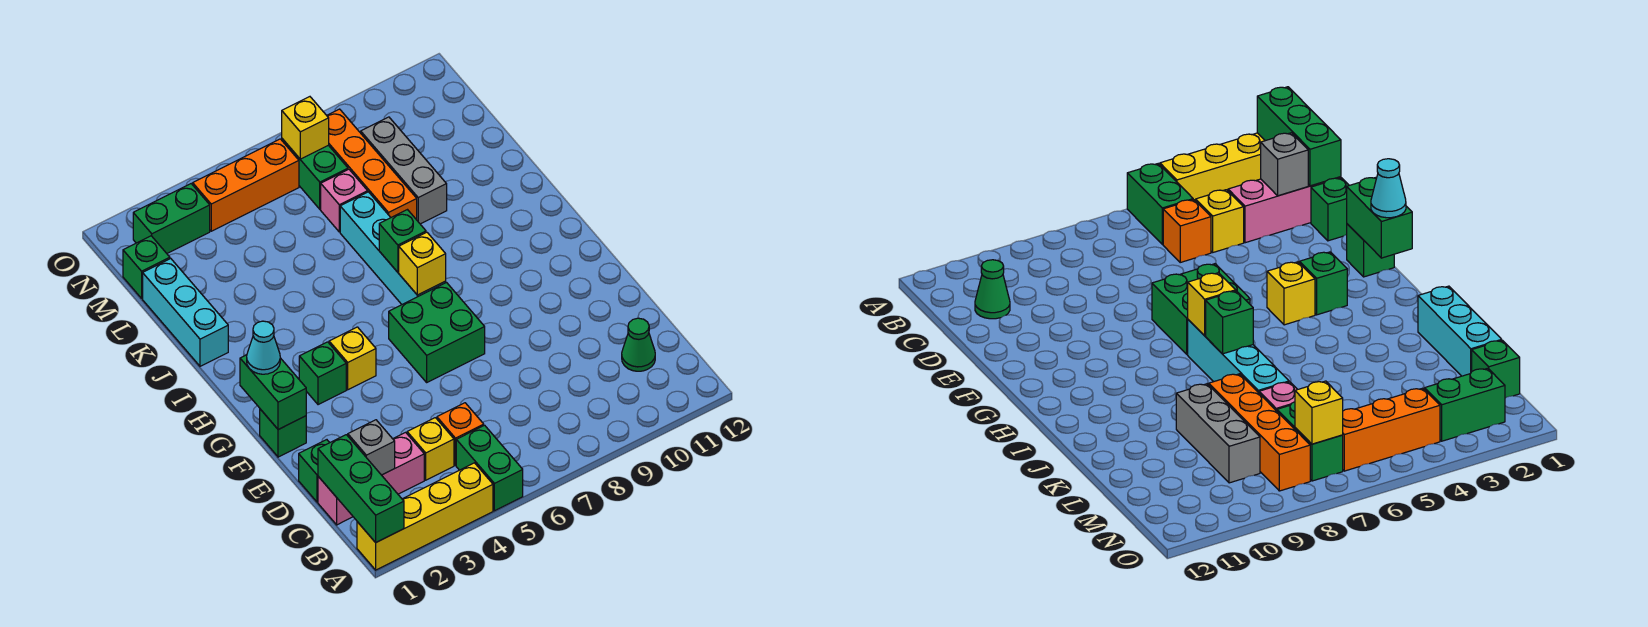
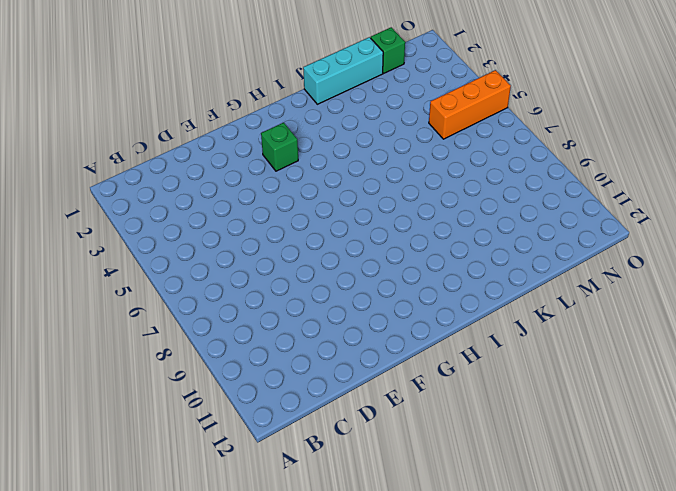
orange brick M5:O5 level 1 -> orange brick N4:N6 level 1
none -> yellow brick A1:A4 level 1
none -> green brick A5:B5 level 1
none -> pink brick C1:C3 level 1

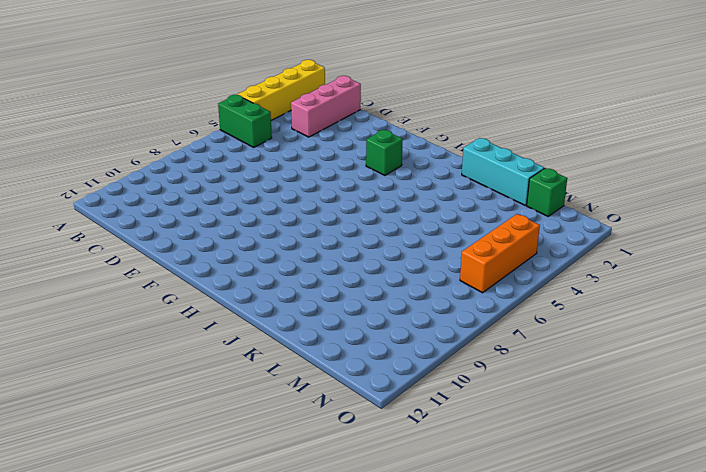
none -> yellow brick C4 level 1
none -> orange brick C5 level 1
none -> green cone C11 level 1

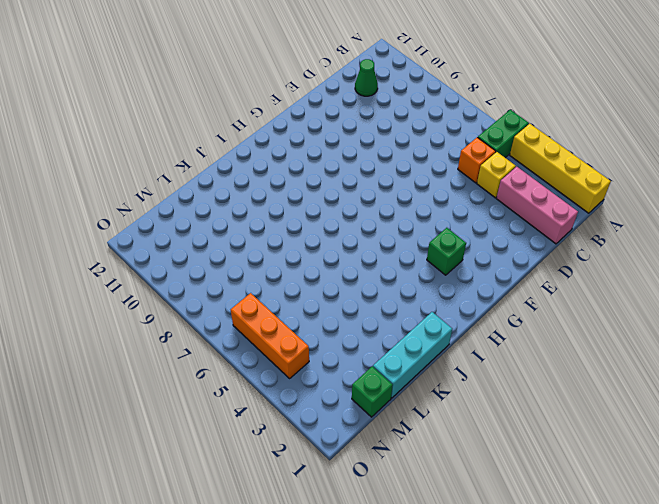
none -> green brick D1 level 1
none -> green brick F1 level 1
none -> green brick F6:G7 level 1

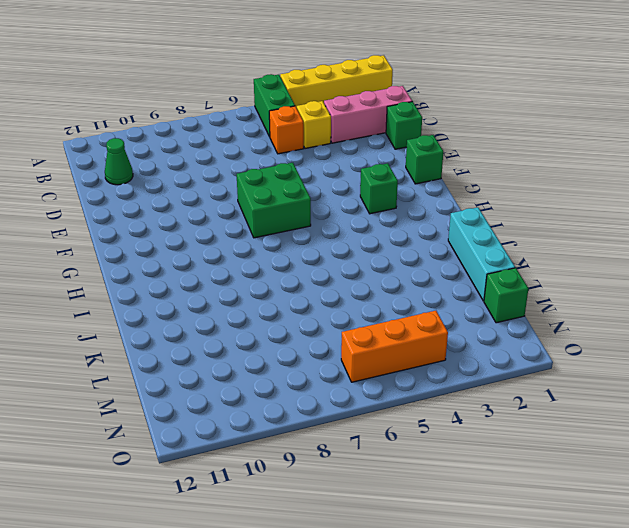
none -> yellow brick G4 level 1
none -> cyan brick H7:K7 level 1
none -> orange brick K8:N8 level 1

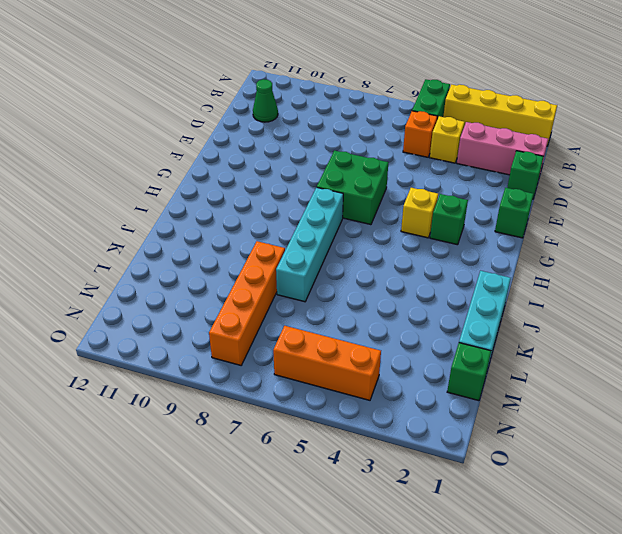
none -> grey brick K9:M9 level 1
none -> pink brick L7 level 1
none -> green brick M7:N7 level 1

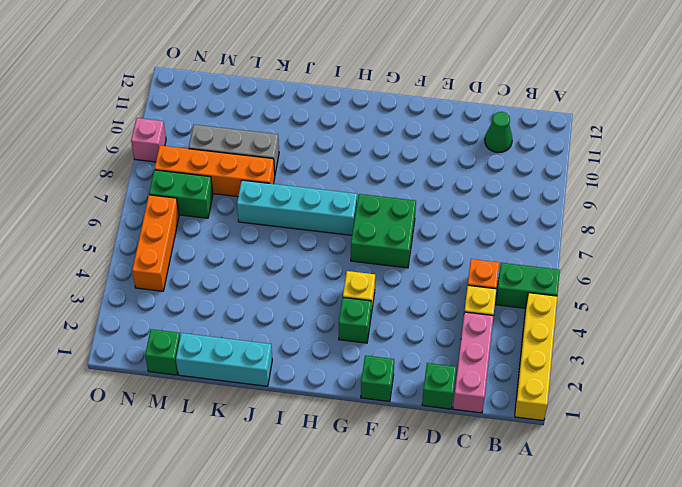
pink brick O9 level 1 -> pink brick L7 level 1
none -> green brick N2:N3 level 1
none -> green brick A1:C1 level 2
none -> grey brick C2 level 2

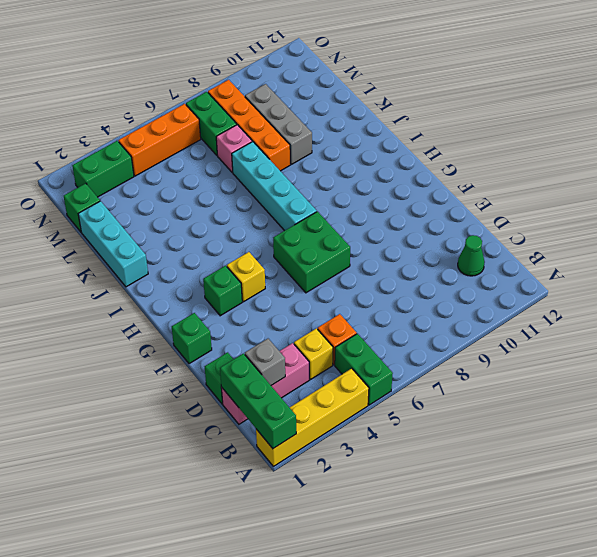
none -> green brick F1:G1 level 2
none -> yellow brick H7 level 2
none -> green brick I7 level 2

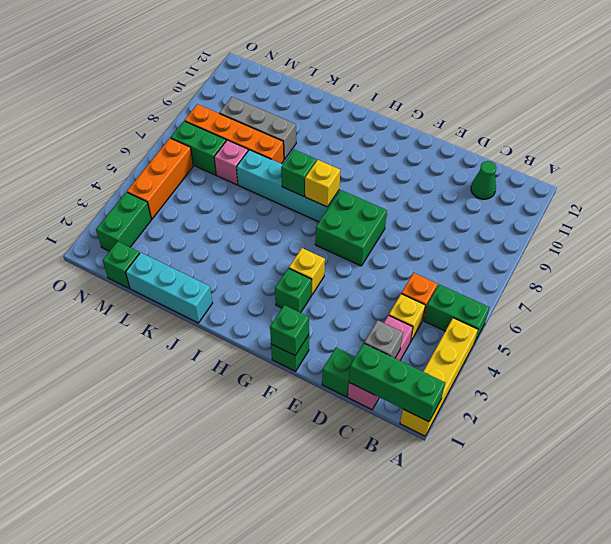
green brick F1 level 2 -> green brick F1:G1 level 2
none -> yellow brick N7 level 2
none -> cyan cone G1 level 3

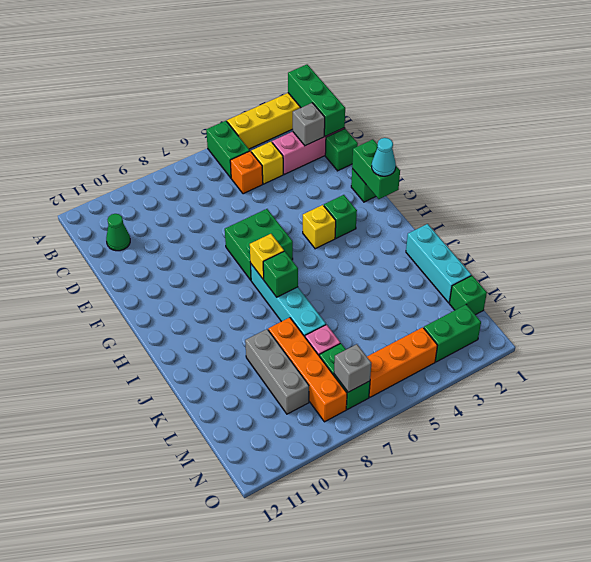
grey brick N7 level 2 -> yellow brick N7 level 2

